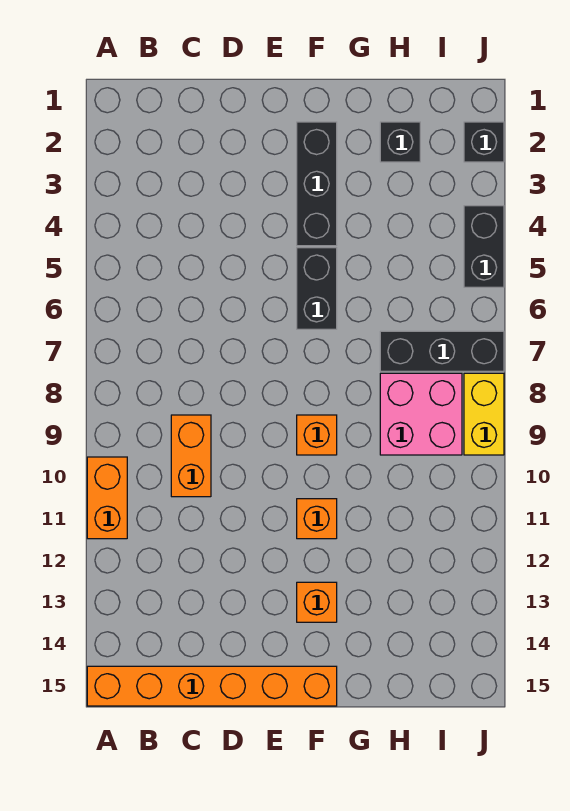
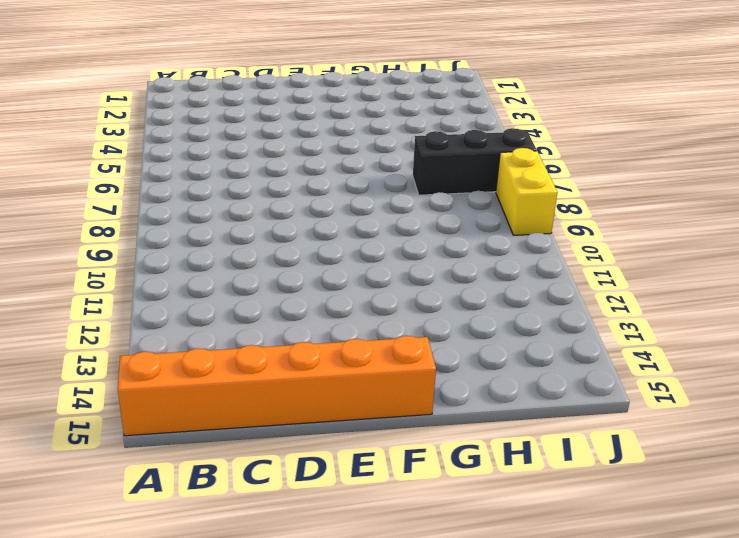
none -> orange brick A10:A11 level 1
none -> orange brick C9:C10 level 1
none -> black brick F2:F4 level 1

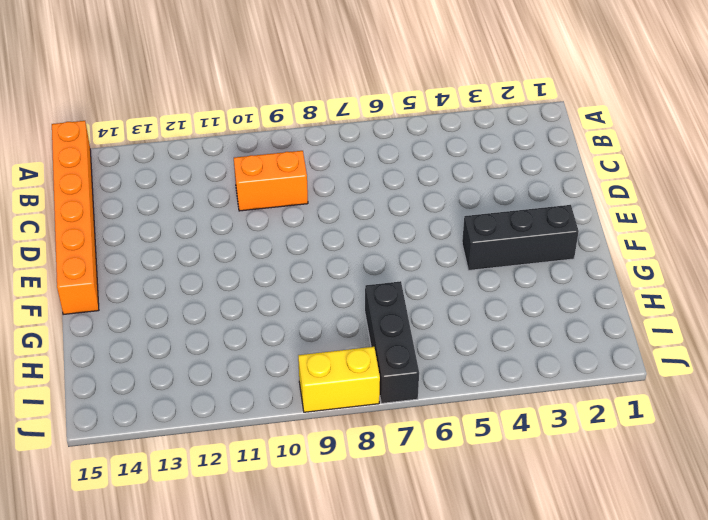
none -> orange brick A10:A11 level 1
none -> black brick F5:F6 level 1
none -> orange brick F9 level 1

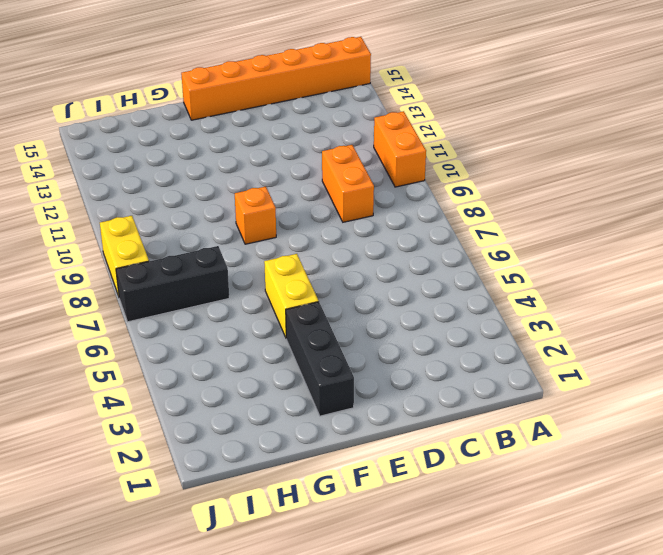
yellow brick F5:F6 level 1 -> black brick F5:F6 level 1
none -> orange brick F11 level 1
none -> orange brick F13 level 1
none -> black brick H2 level 1

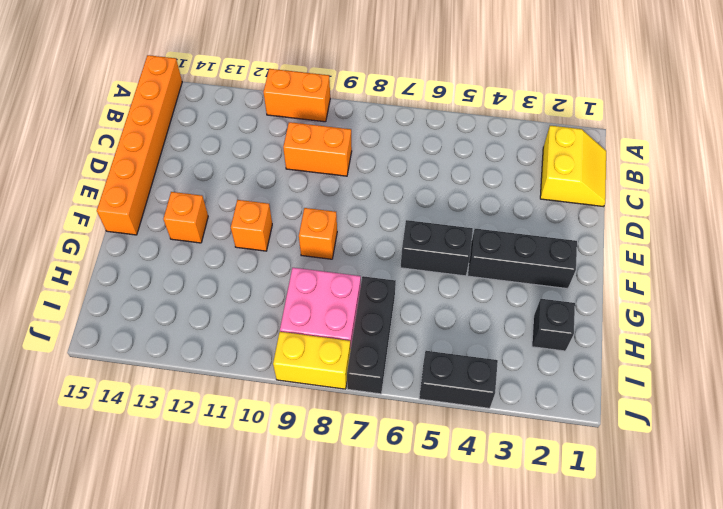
yellow slope B1:C2 level 1 top 2 -> none
none -> black brick J2 level 1

